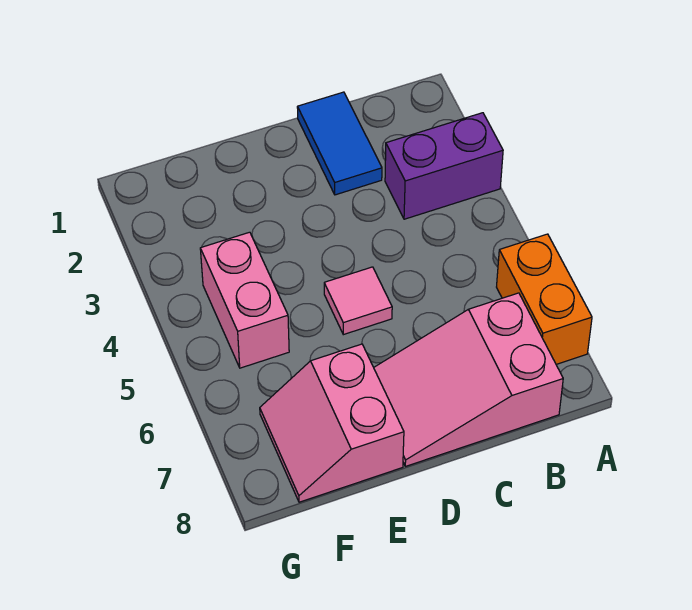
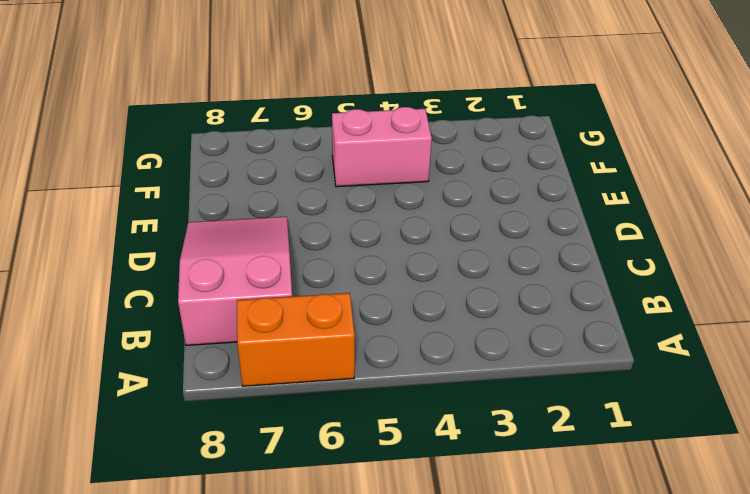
none -> purple brick A3:B3 level 1
none -> blue tile C1:C2 level 1

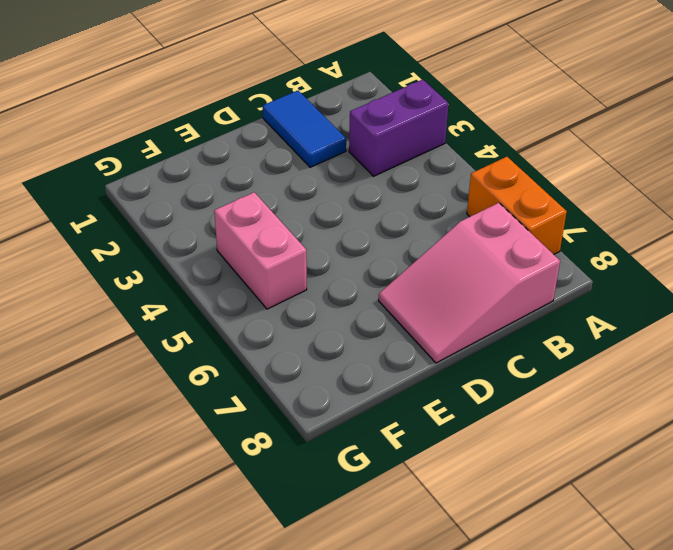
none -> pink tile D5 level 1
none -> pink slope E7:F8 level 1 top E

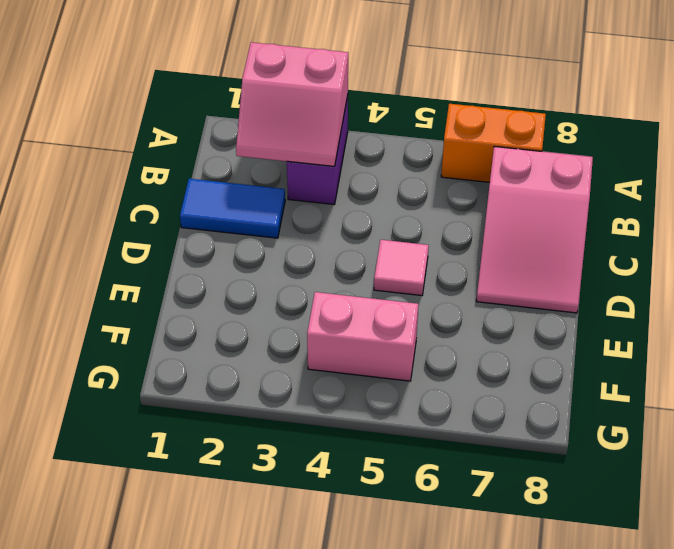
pink slope A2:B3 level 2 top A -> pink slope E7:F8 level 1 top E

